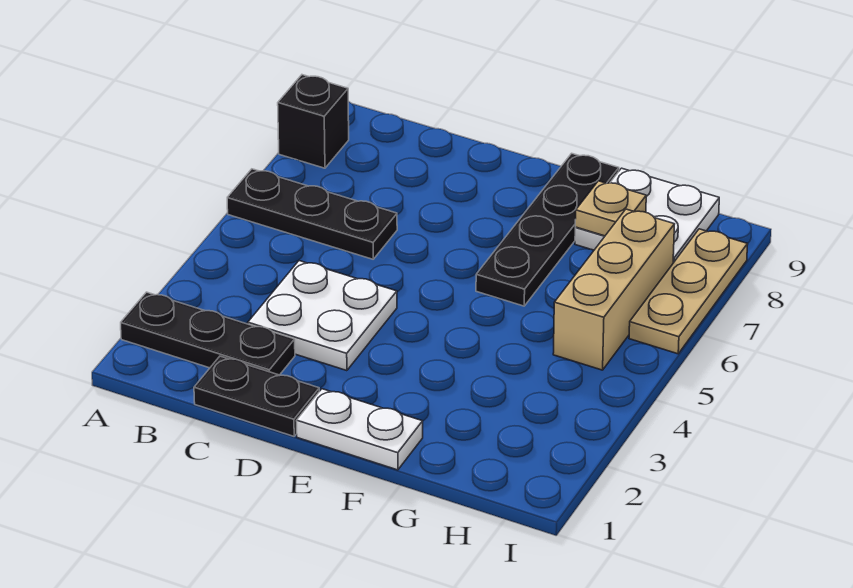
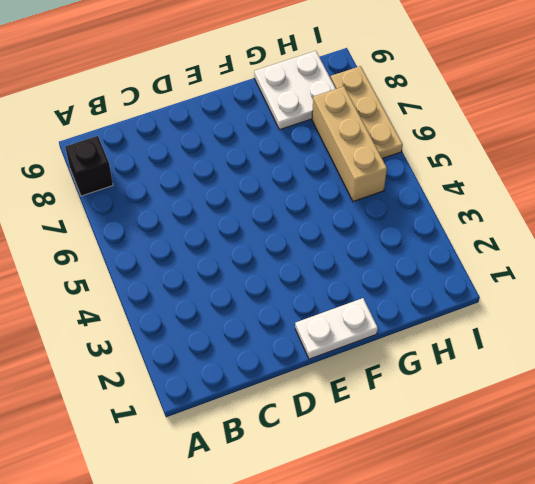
none -> black plate A2:C2 level 1
none -> black plate A6:C6 level 1

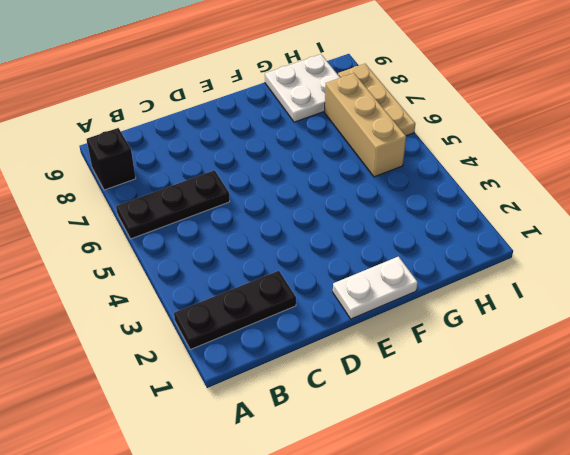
none -> black plate C1:D1 level 1
none -> white plate C3:D4 level 1

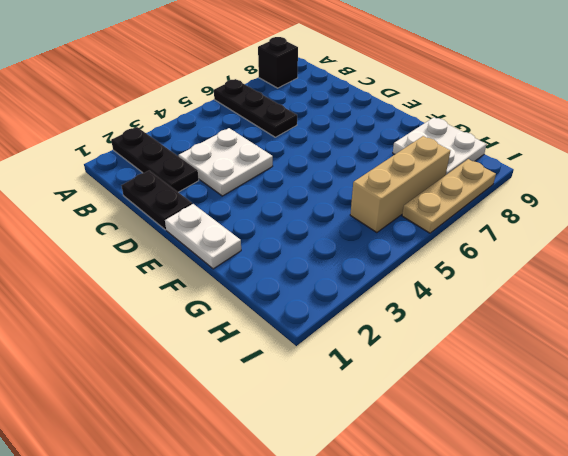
none -> black plate F6:F9 level 1
none -> tan plate G8 level 2

